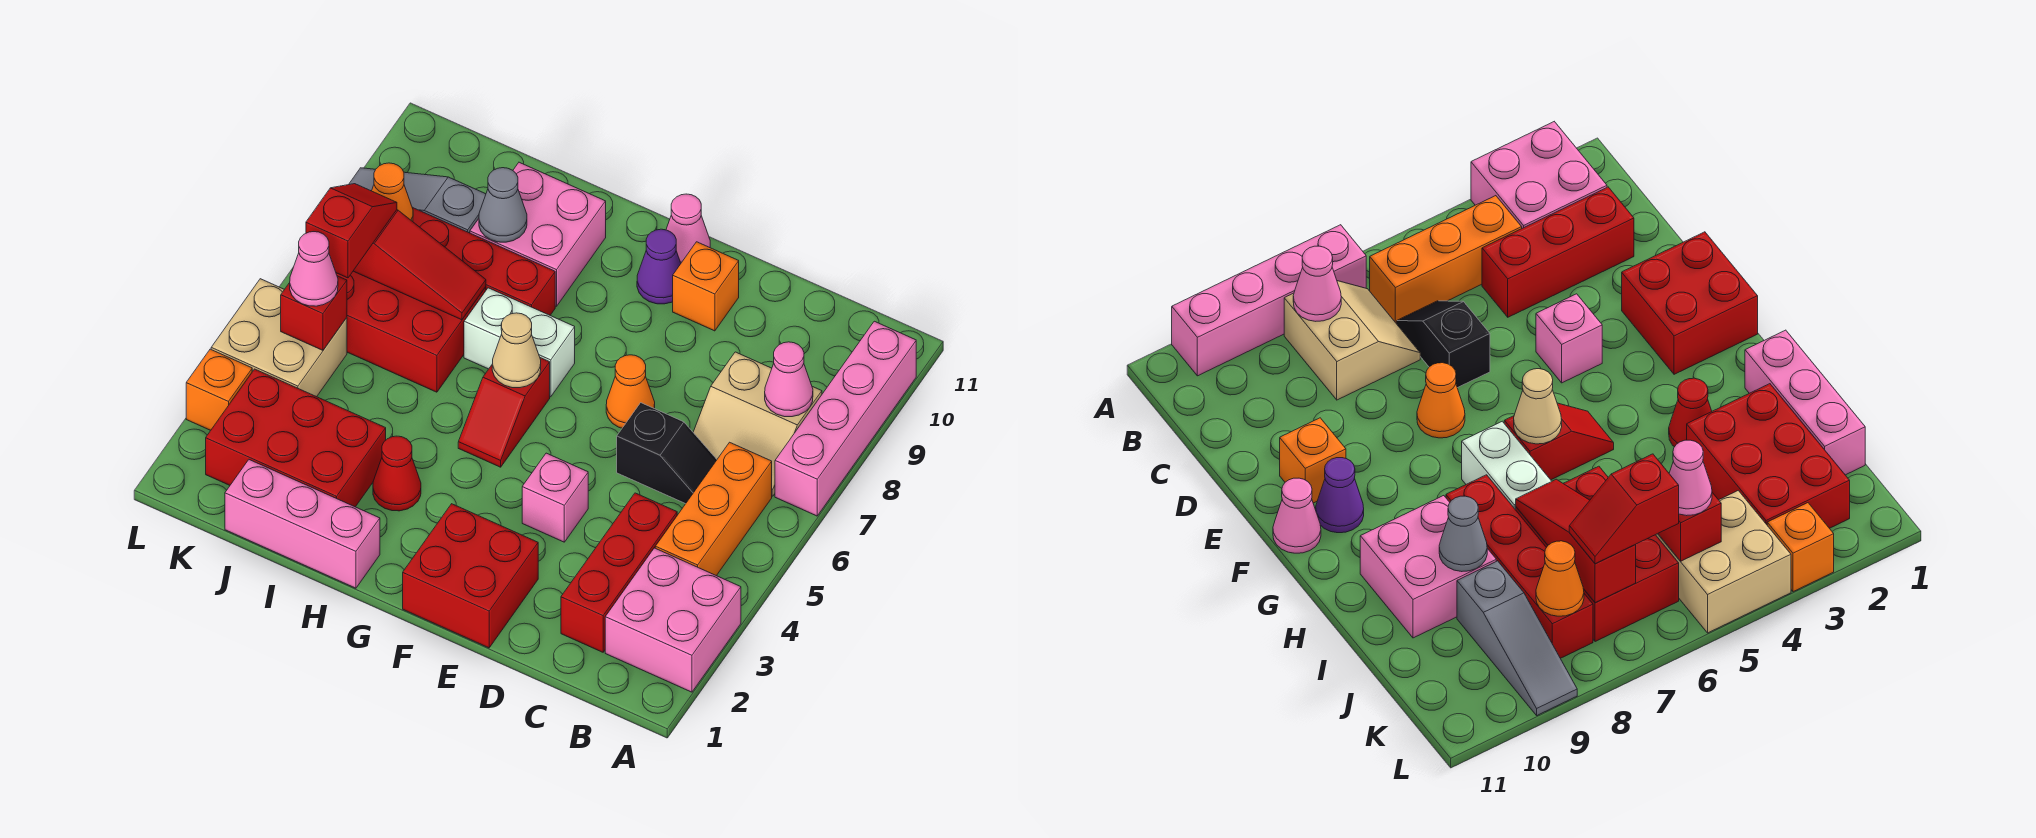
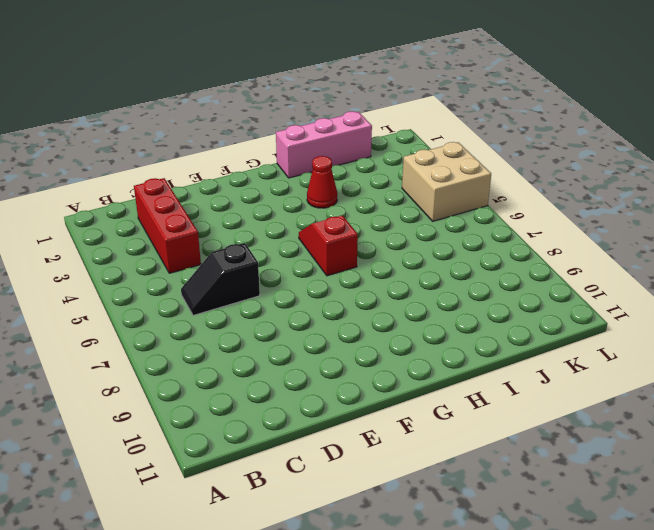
none -> pink brick A2:B3 level 1
none -> pink brick A7:A10 level 1
none -> orange brick B4:B6 level 1
none -> tan slope B7:C8 level 1 top 8

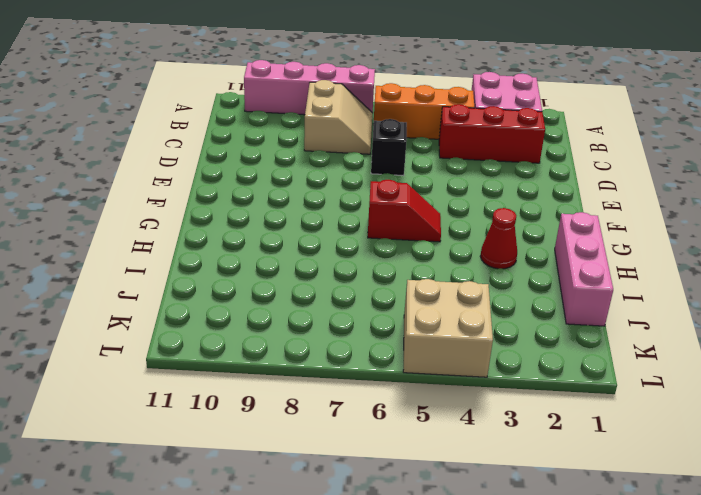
none -> red brick E1:F2 level 1
none -> pink brick E4 level 1
none -> orange cone E7 level 1
none -> orange brick E10 level 1

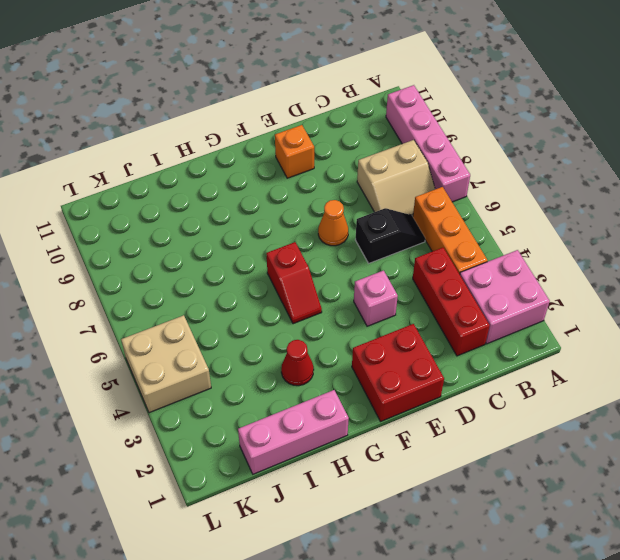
none -> purple cone F10 level 1
none -> pink cone F11 level 1
none -> white brick G7:H7 level 1
none -> red brick H8:K8 level 1

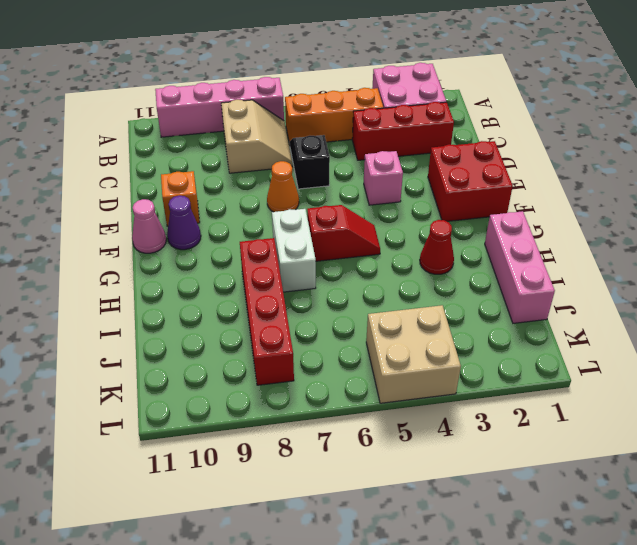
none -> pink brick H9:I10 level 1
none -> red brick I2:K3 level 1
none -> red brick I6:K7 level 1
none -> grey slope J9:L9 level 1 top J

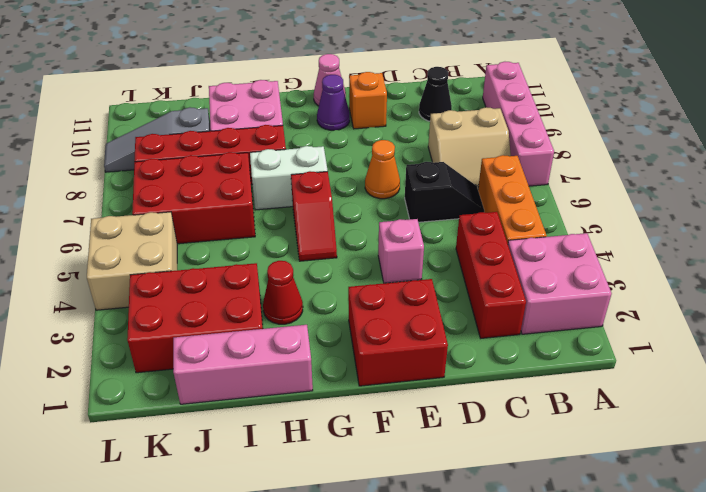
black cone C10 level 1 -> none
none -> orange brick L3 level 1
none -> pink cone B8 level 2
none -> tan cone G6 level 2
none -> red slope I7:K7 level 2 top K

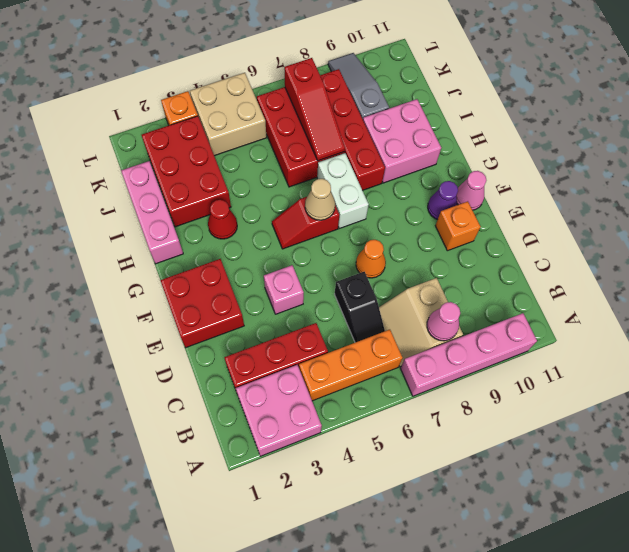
none -> grey cone I9 level 2
none -> red brick K5 level 2
none -> orange cone K8 level 2
none -> pink cone K5 level 3

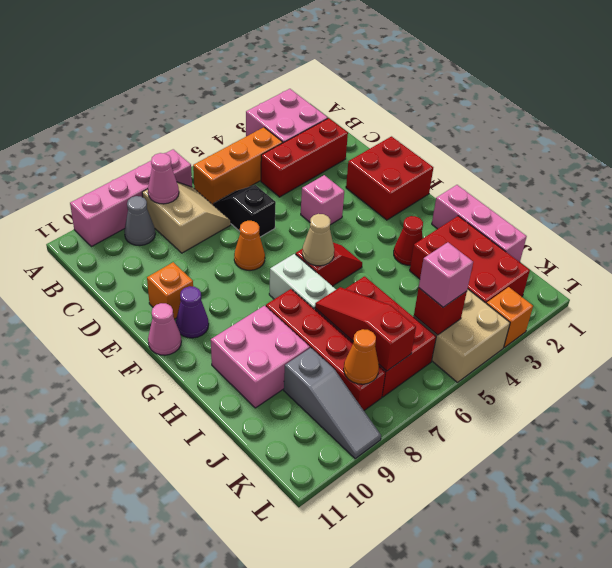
grey cone B9 level 1 -> grey cone I9 level 2
pink brick K5 level 3 -> pink cone K5 level 3
none -> red slope K6:K7 level 3 top 6

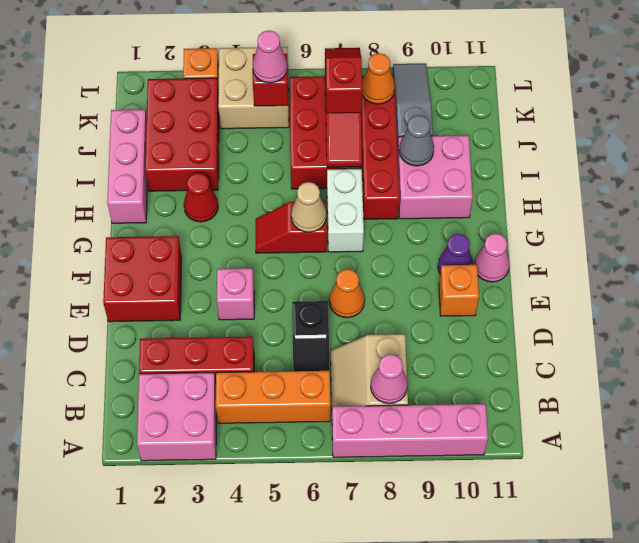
red slope J7:K7 level 3 top J -> red slope K6:K7 level 3 top 6

